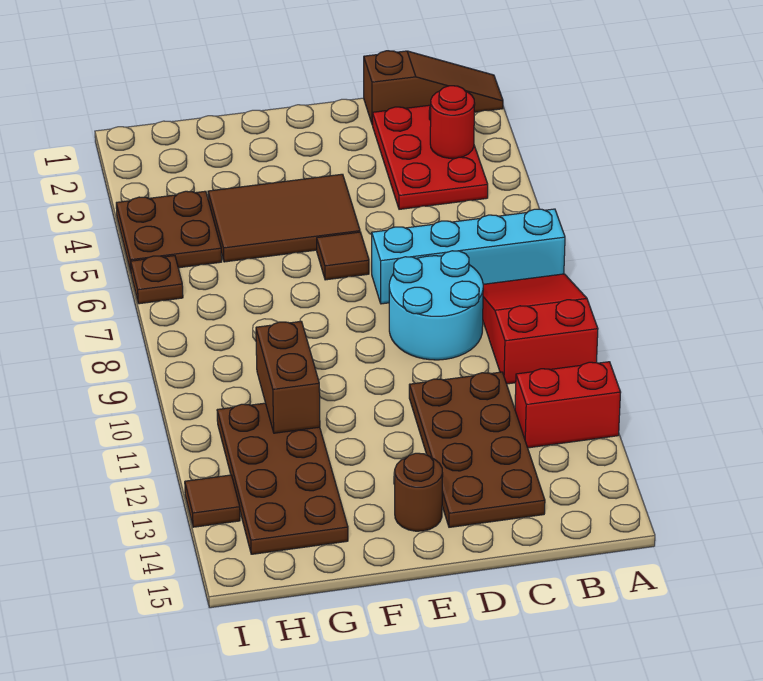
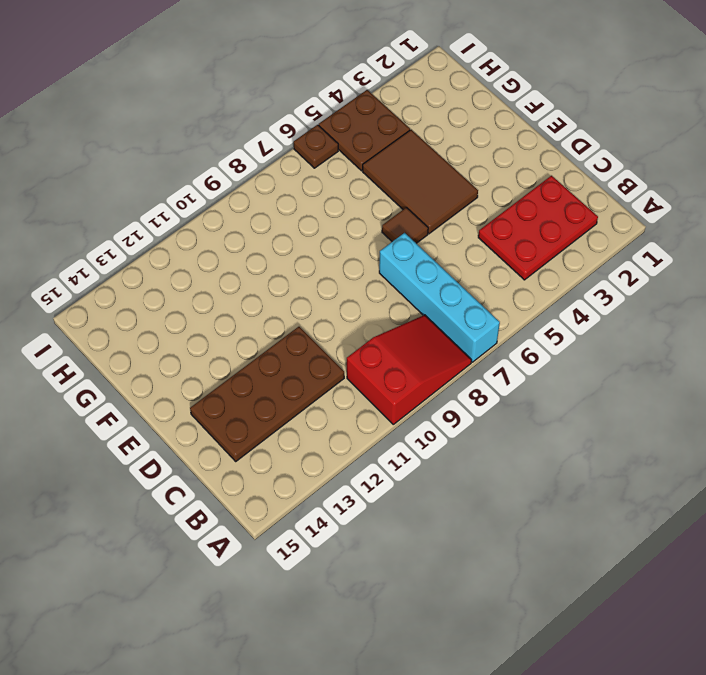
none -> brown slope A1:C1 level 1 top C
none -> red brick A12:B12 level 1
none -> cyan round brick C8:D9 level 1

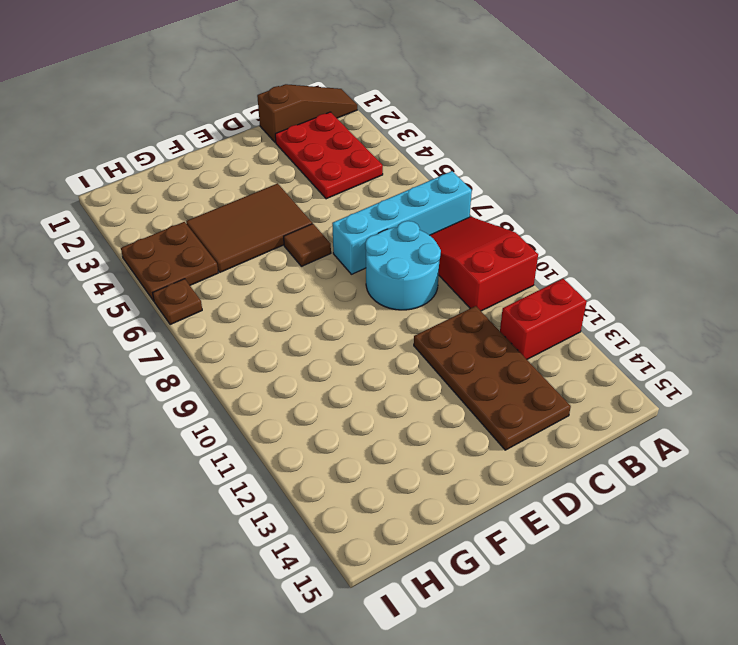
none -> brown round brick E14 level 1
none -> brown plate G11:H14 level 1
none -> brown tile I13 level 1

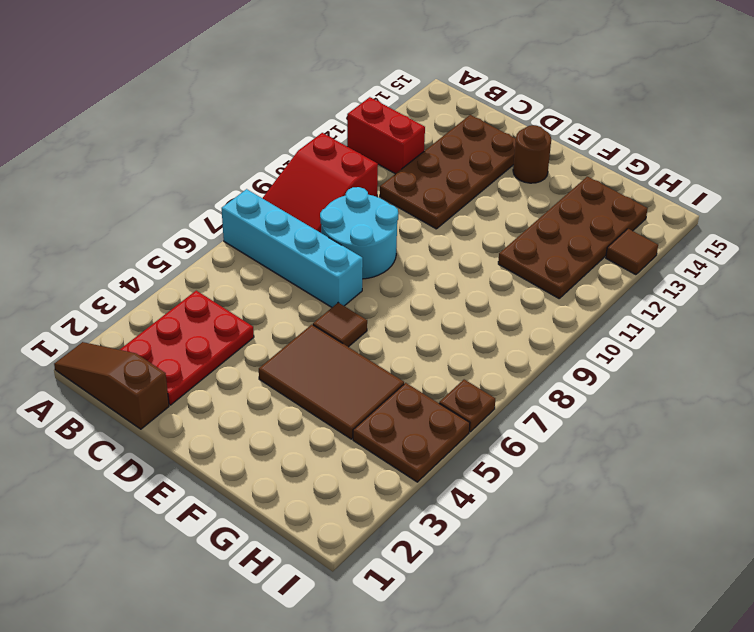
none -> red round brick B3 level 2
none -> brown brick G10:G11 level 2

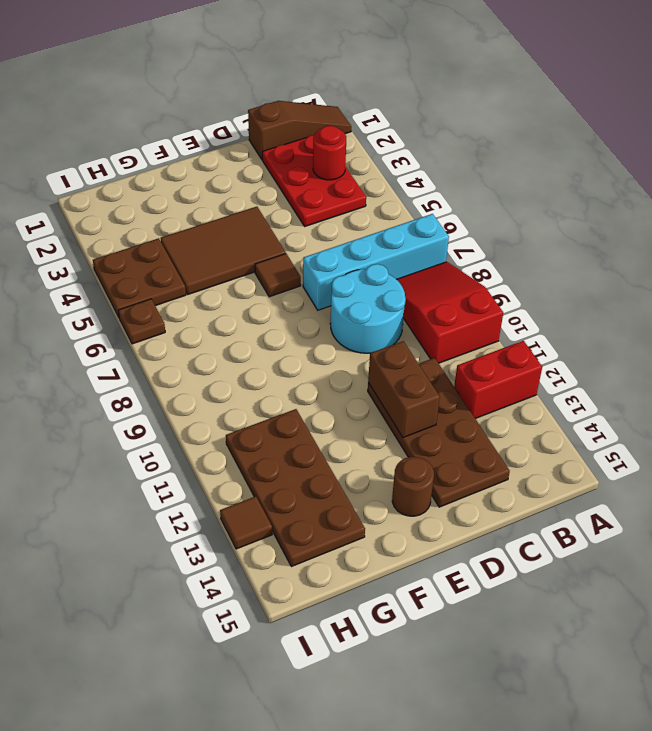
brown brick D11:D12 level 2 -> brown brick G10:G11 level 2

